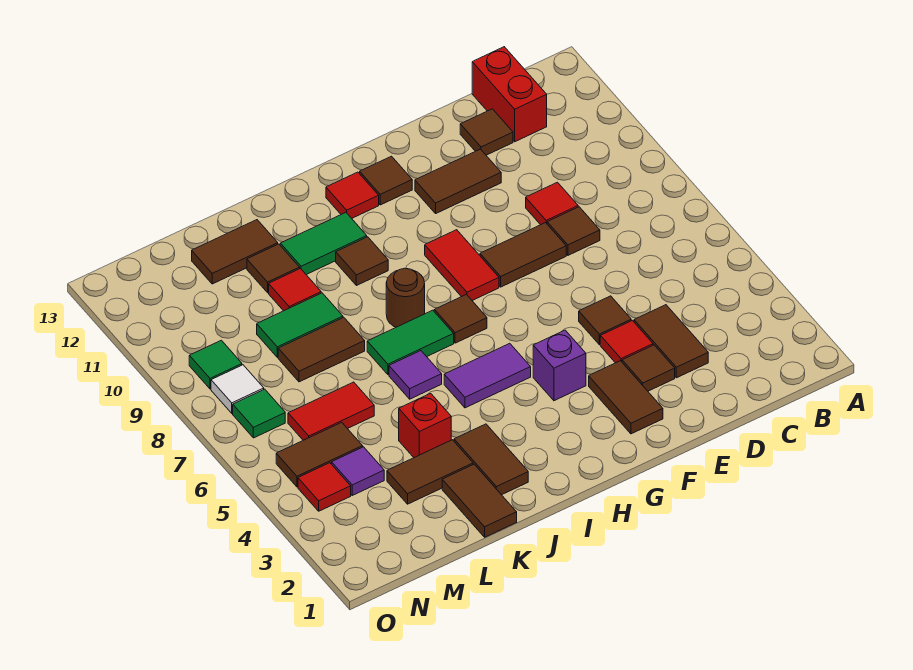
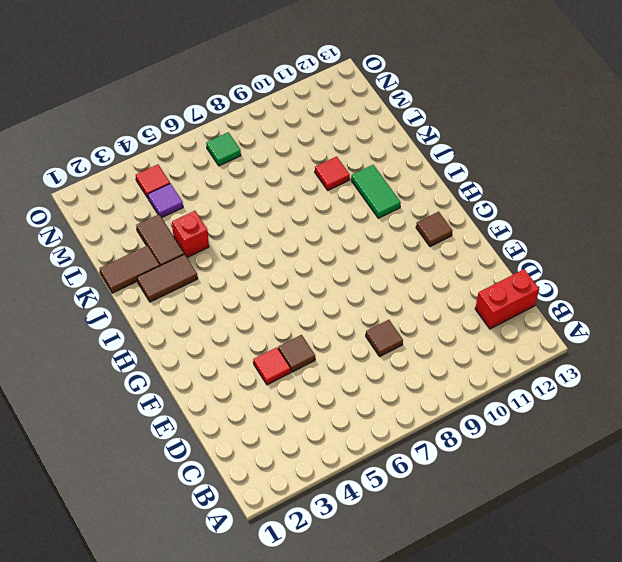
none -> brown tile D3:D4 level 1
none -> red tile D9 level 1
none -> brown tile D12 level 1
none -> brown tile E3 level 1

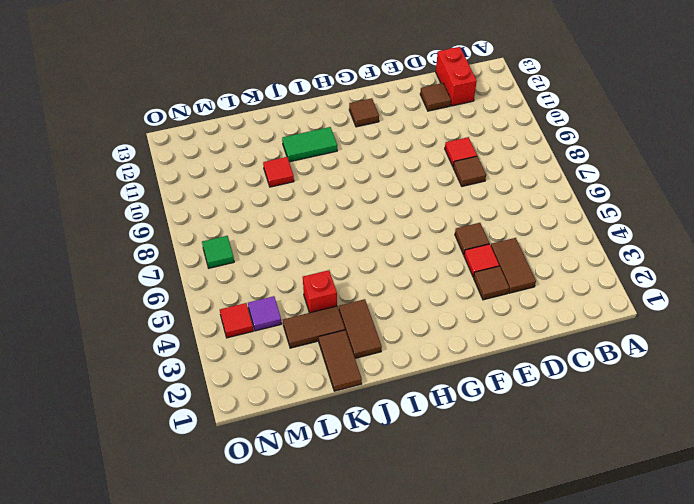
none -> brown tile E8:F8 level 1
none -> brown tile E11:F11 level 1
none -> brown tile F2:F3 level 1
none -> purple brick G4 level 1

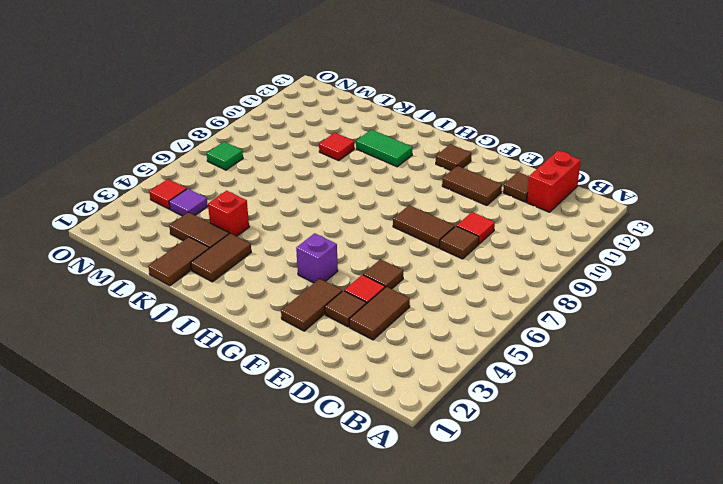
none -> red tile G8:G9 level 1
none -> purple tile H5:I5 level 1
none -> brown tile H7 level 1
none -> red tile H12 level 1

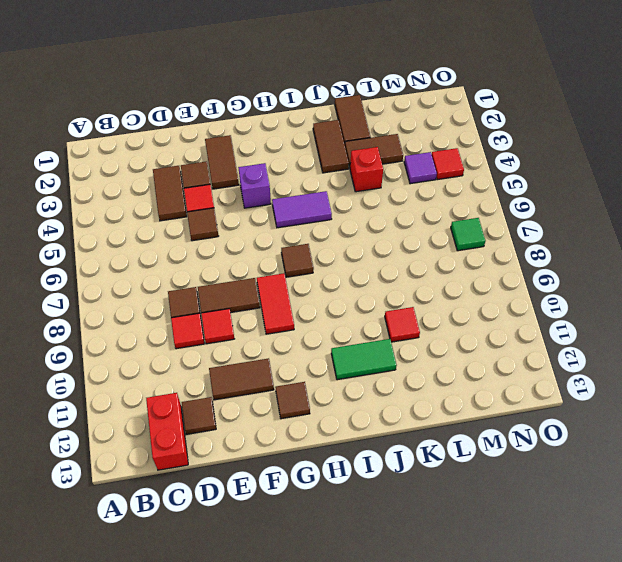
red tile E9 level 1 -> red tile H12 level 1
none -> green tile I7:J7 level 1
none -> brown round brick I8 level 1
none -> brown tile I10 level 1
none -> purple tile J6 level 1

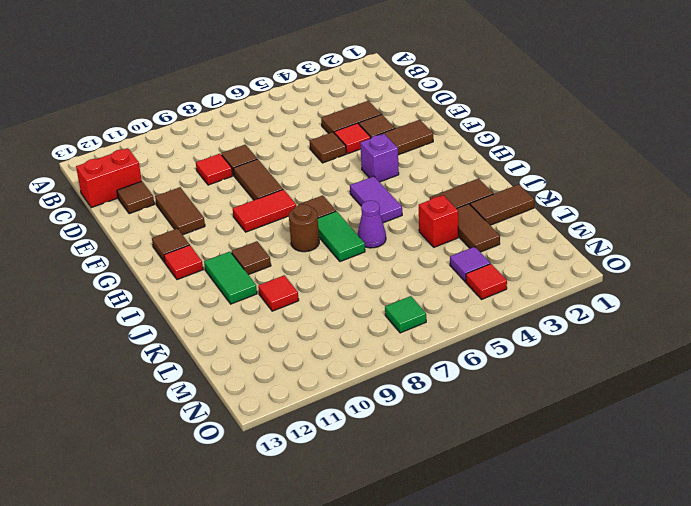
purple cone J6 level 1 -> purple tile J6 level 1
none -> brown tile K8:L8 level 1
none -> green tile K9:L9 level 1
none -> brown tile K11 level 1
none -> brown tile K12:L12 level 1

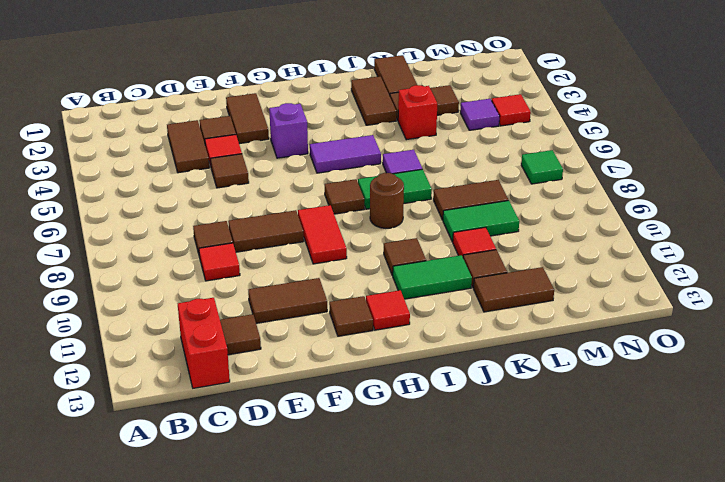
none -> red tile L6:M6 level 1
none -> brown tile M5:N5 level 1
none -> white tile N8 level 1
none -> green tile N9 level 1

